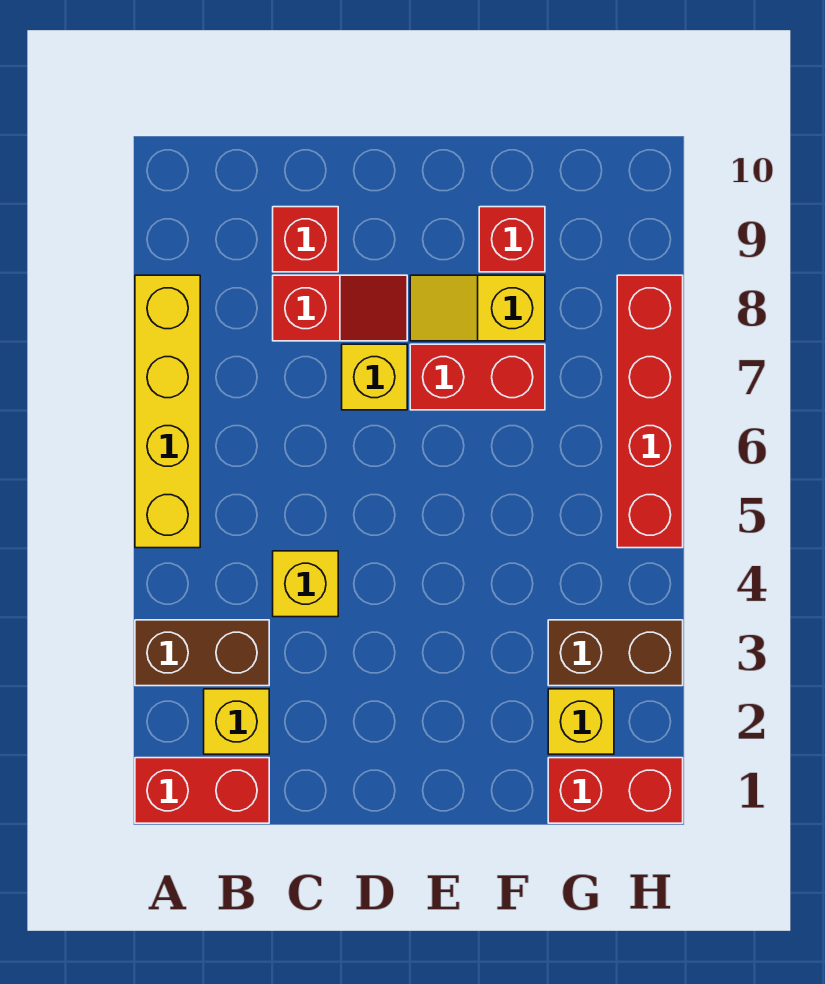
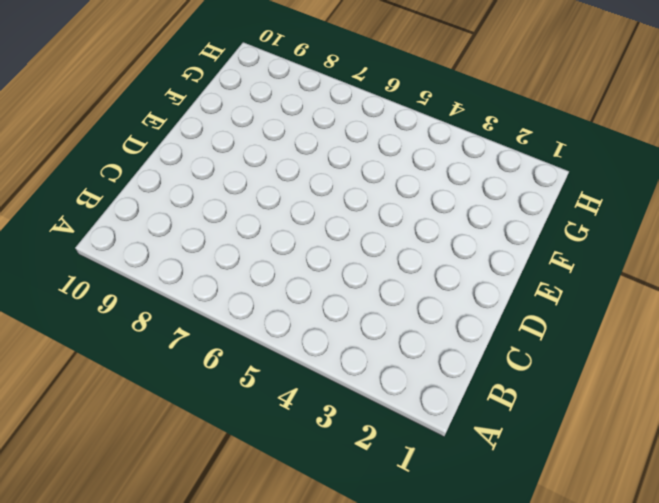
none -> red brick A1:B1 level 1
none -> brown brick A3:B3 level 1
none -> yellow brick A5:A8 level 1

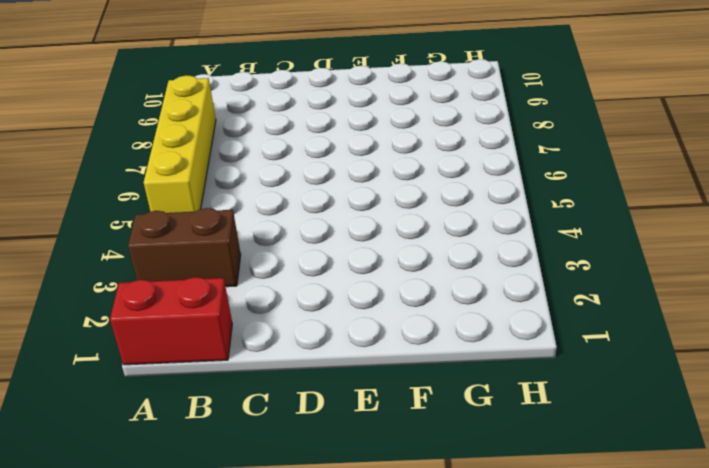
none -> yellow brick B2 level 1
none -> yellow brick C4 level 1
none -> red slope C8:D8 level 1 top C

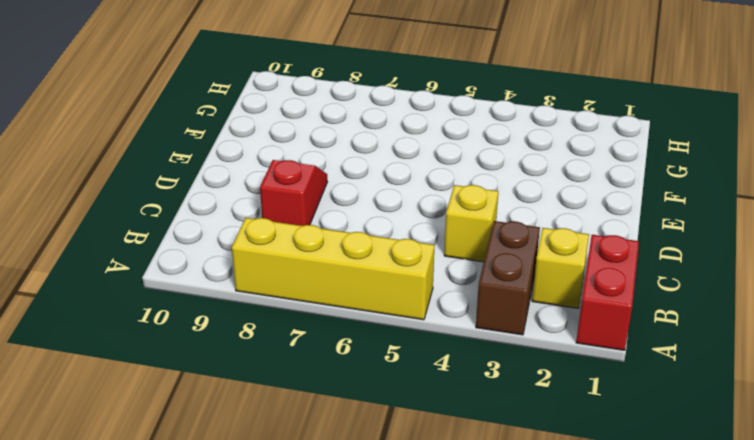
none -> red brick C9 level 1
none -> yellow brick D7 level 1
none -> red brick E7:F7 level 1

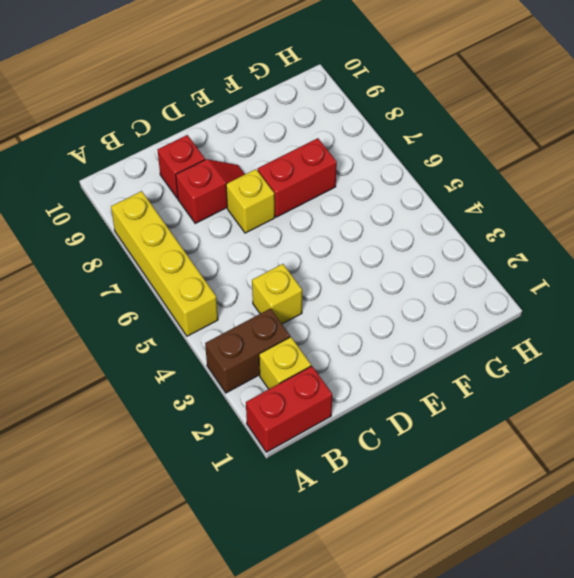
none -> yellow slope E8:F8 level 1 top F
none -> red brick F9 level 1
none -> red brick G1:H1 level 1

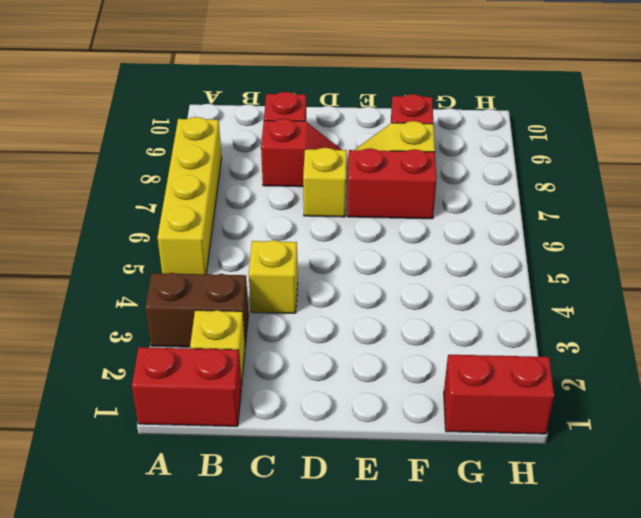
none -> yellow brick G2 level 1
none -> brown brick G3:H3 level 1
none -> red brick H5:H8 level 1

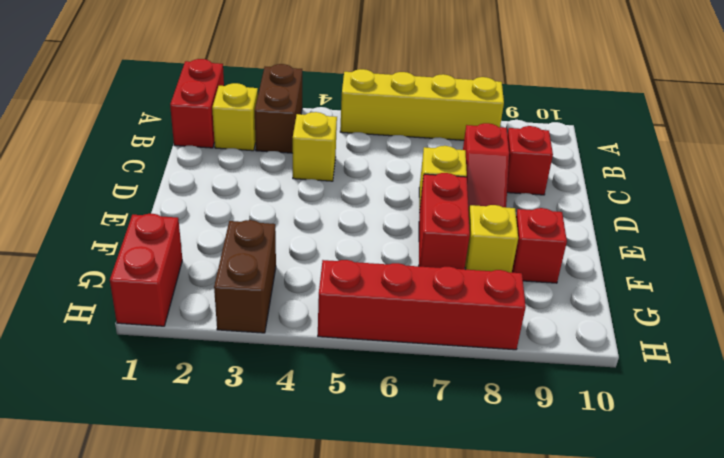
none -> yellow brick G2 level 1

